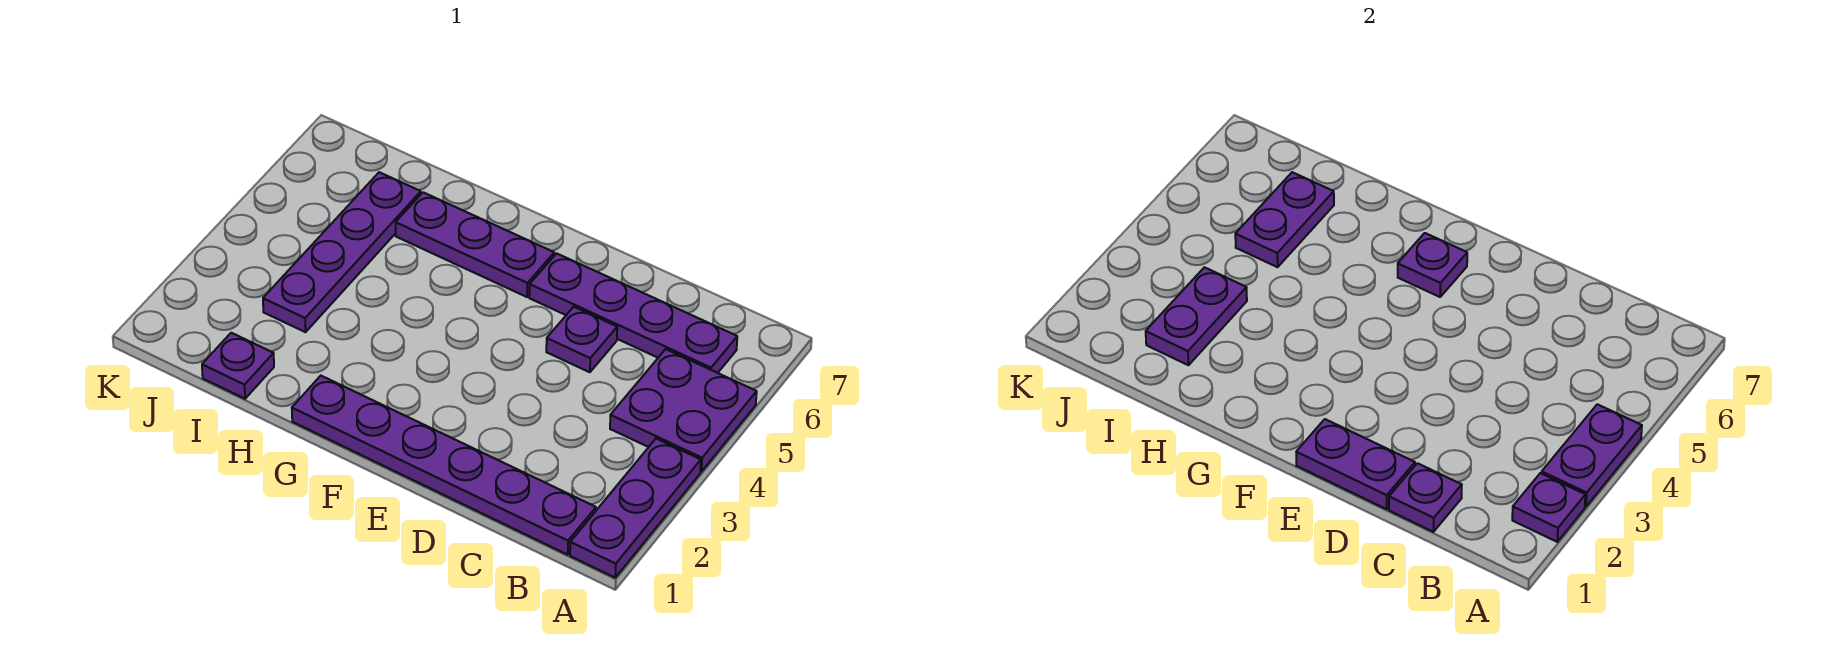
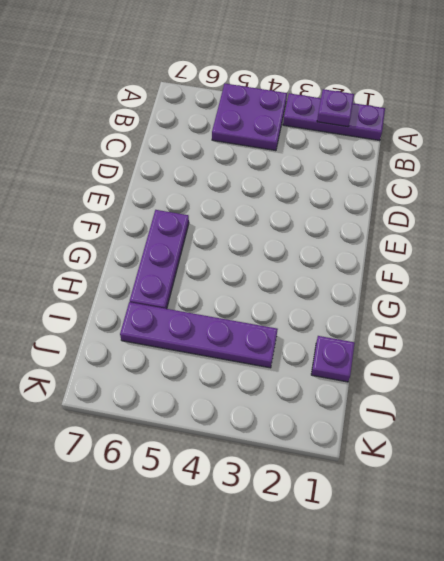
none -> purple plate B1:G1 level 1
none -> purple plate B6:E6 level 1
none -> purple plate D5 level 1

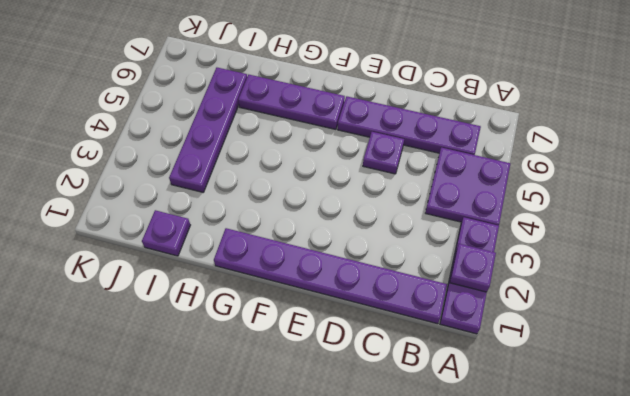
none -> purple plate A3:A4 level 2
none -> purple plate C1 level 2
none -> purple plate D1:E1 level 2

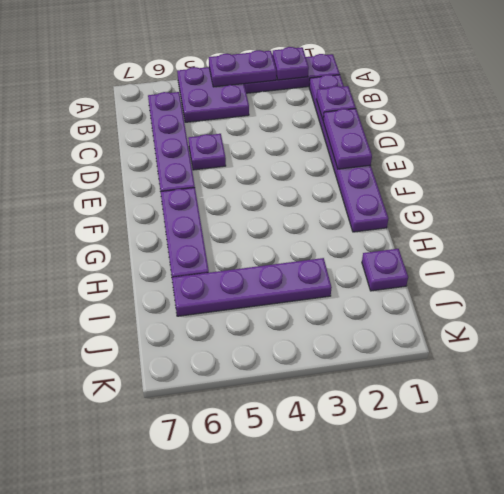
none -> purple plate F6 level 2
none -> purple plate I2:I3 level 2
none -> purple plate I5:I6 level 2

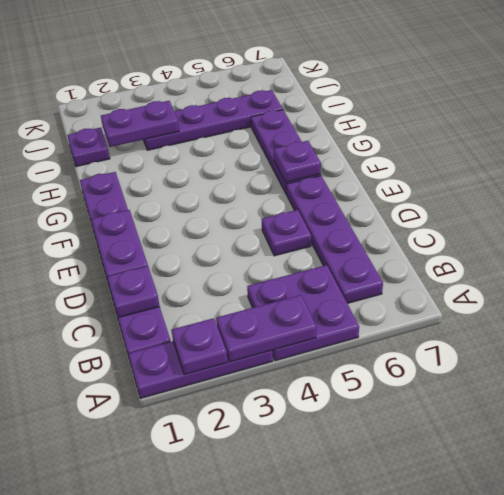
none -> purple plate I5:I6 level 2

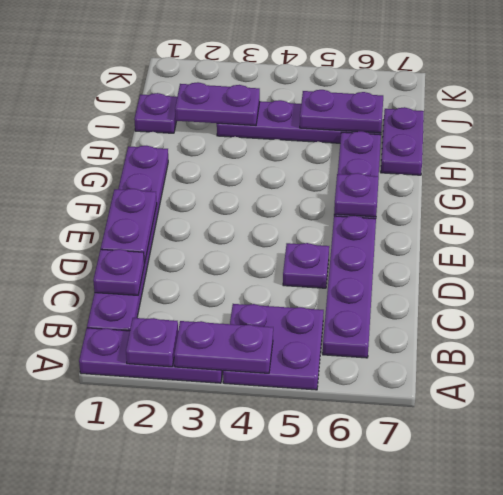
purple plate H7:I7 level 1 -> none

